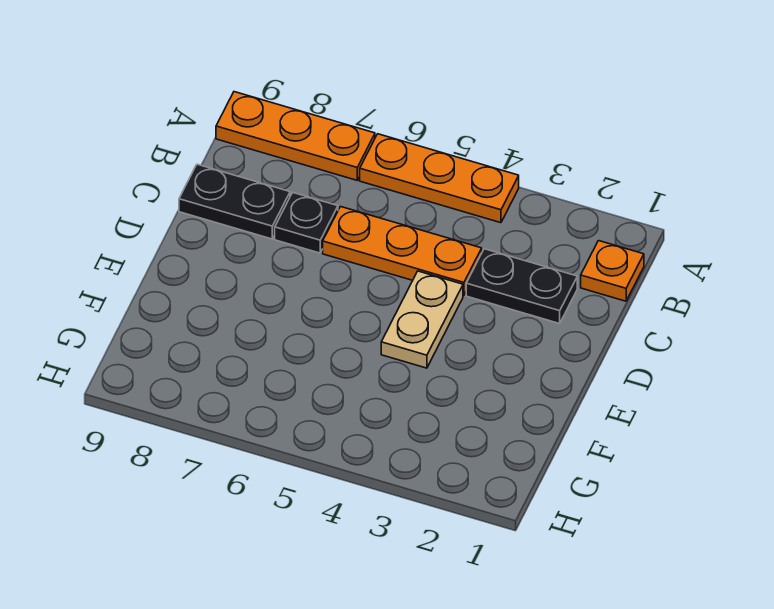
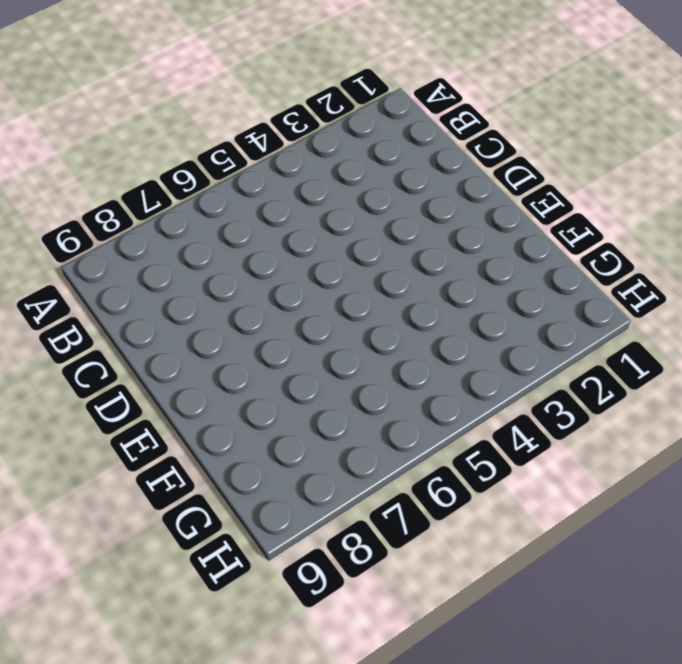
none -> orange plate A4:A6 level 1
none -> orange plate A7:A9 level 1

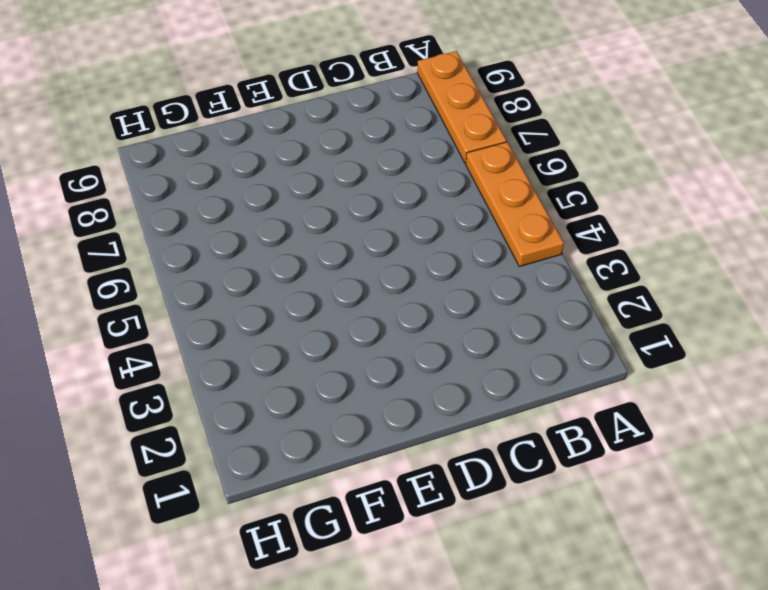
none -> orange plate B1 level 1
none -> black plate C2:C3 level 1

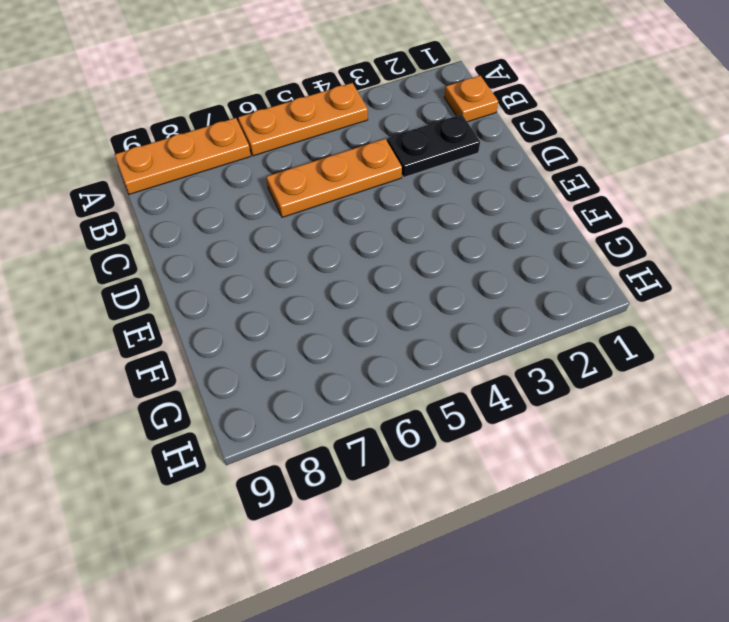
none -> black plate C7 level 1
none -> black plate C8:C9 level 1

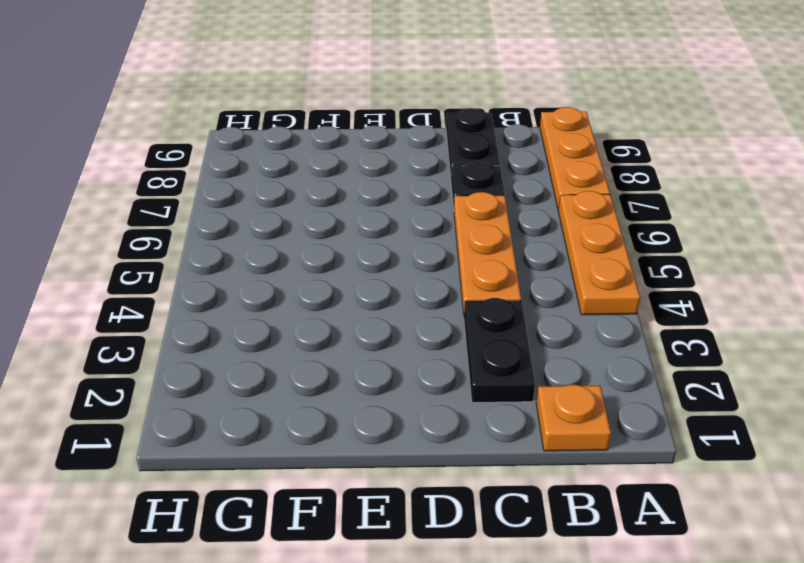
none -> tan plate D4:E4 level 1

